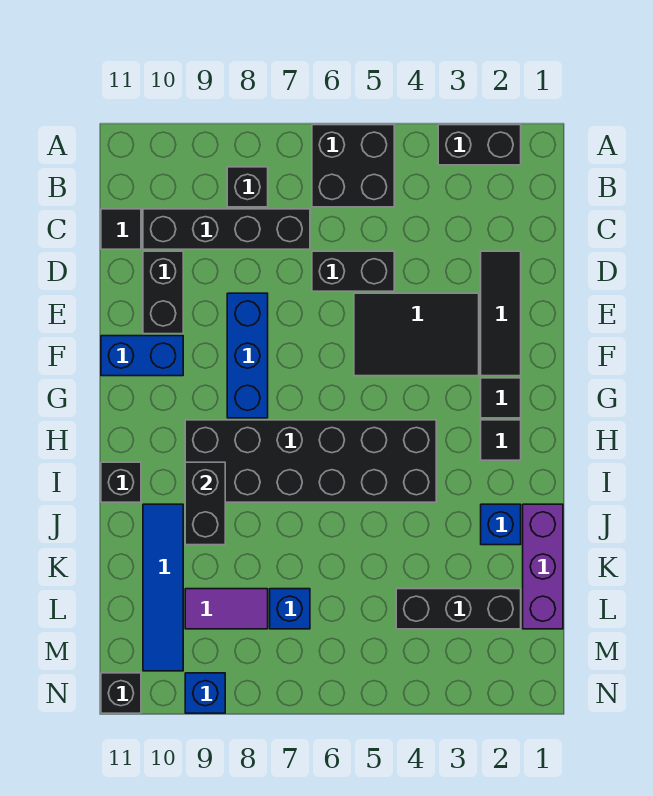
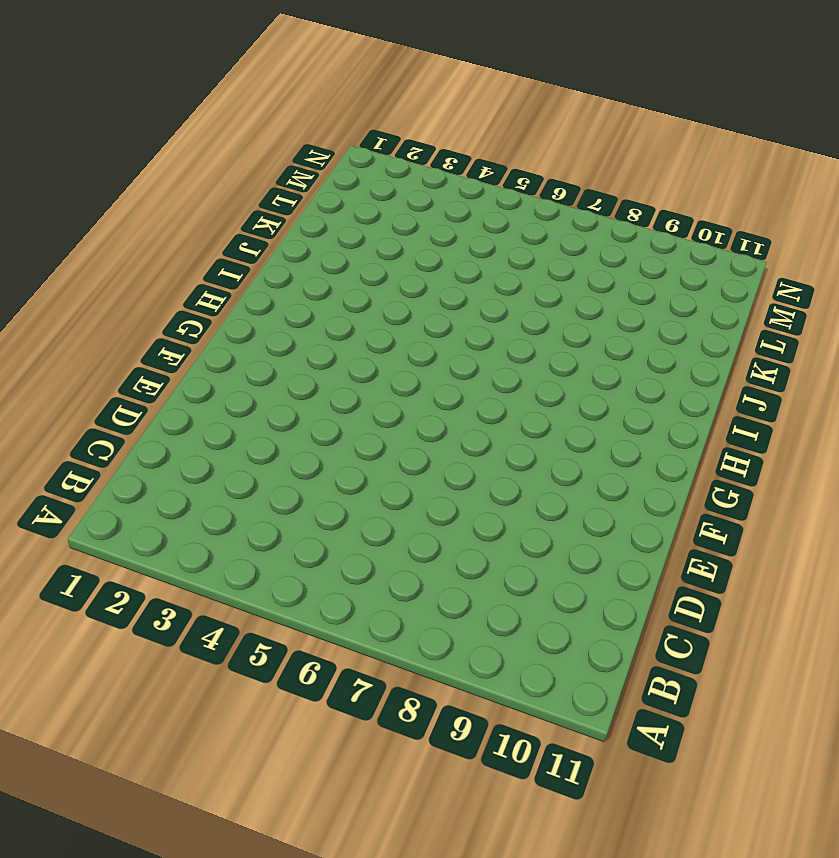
none -> black brick A2:A3 level 1
none -> black brick A5:B6 level 1
none -> black brick B8 level 1

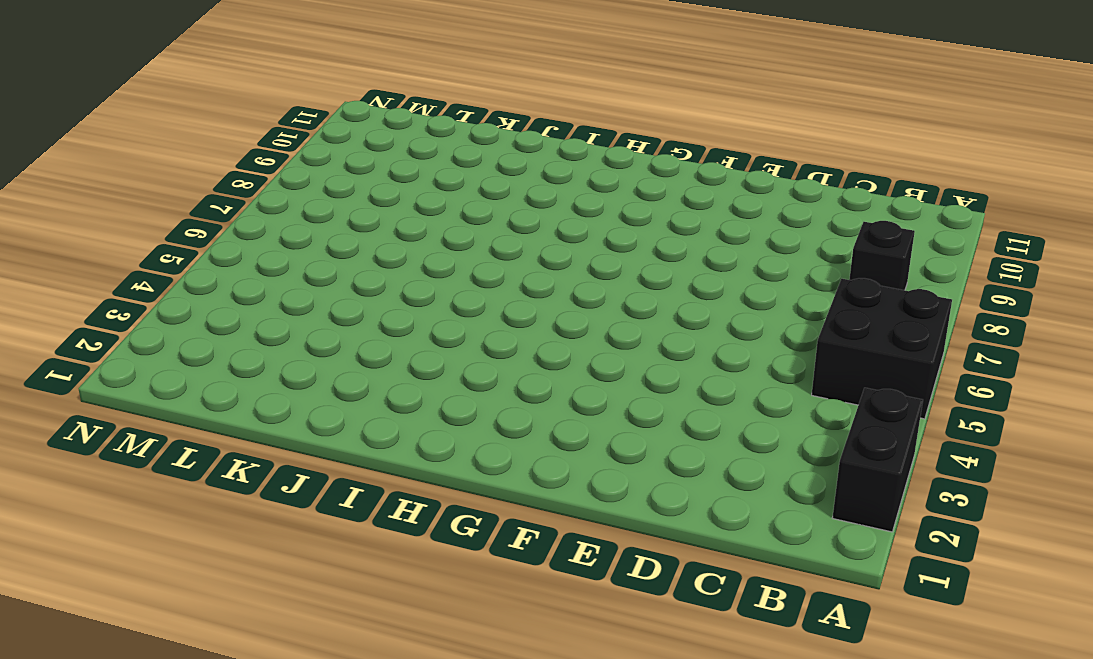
none -> black brick C7:C10 level 1
none -> black tile C11 level 1
none -> black tile D2:F2 level 1

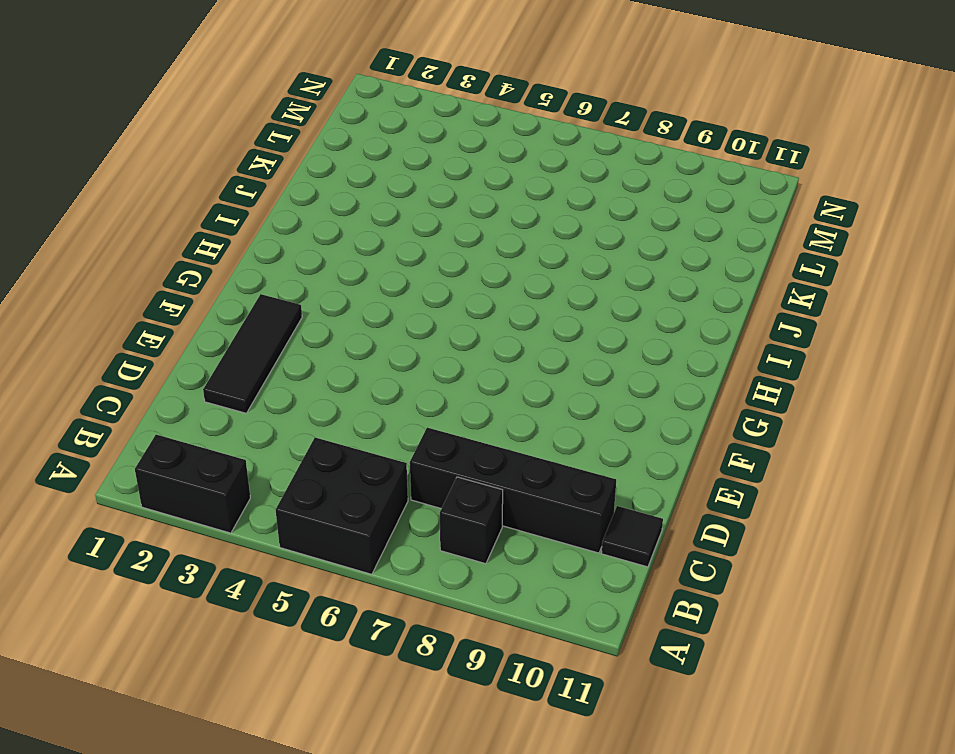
none -> black brick D5:D6 level 1
none -> black brick D10:E10 level 1
none -> black tile E3:F5 level 1

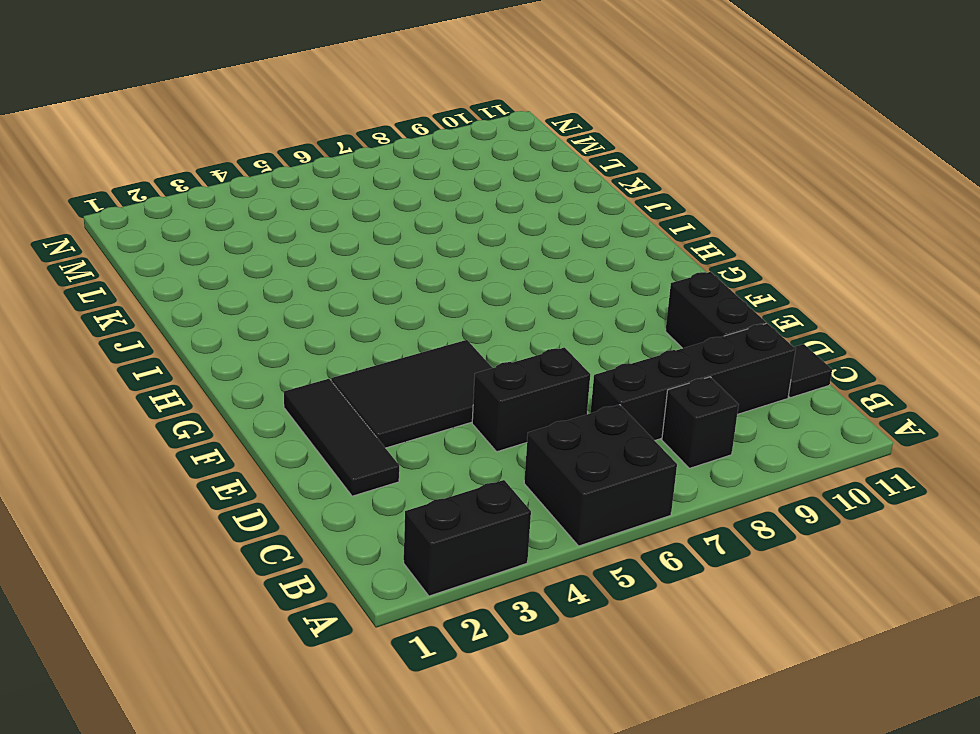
none -> blue brick E8:G8 level 1
none -> blue brick F10:F11 level 1
none -> black tile G2 level 1

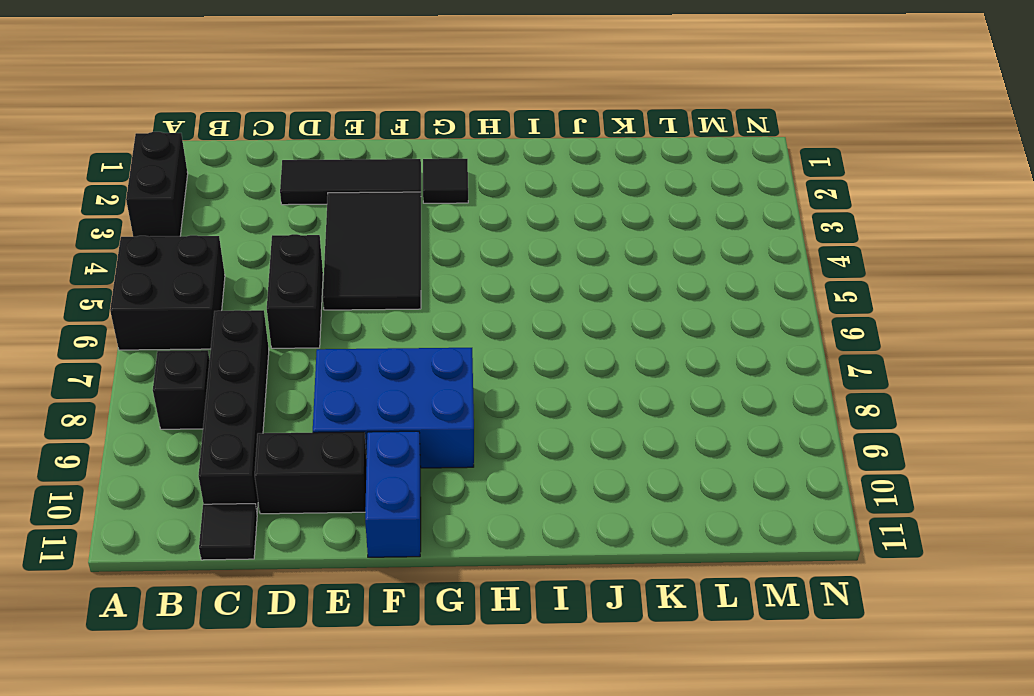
blue brick E8:G9 level 1 -> blue brick E8:G8 level 1
none -> black tile H2 level 1
none -> black brick H4:I9 level 1
none -> black brick I11 level 1

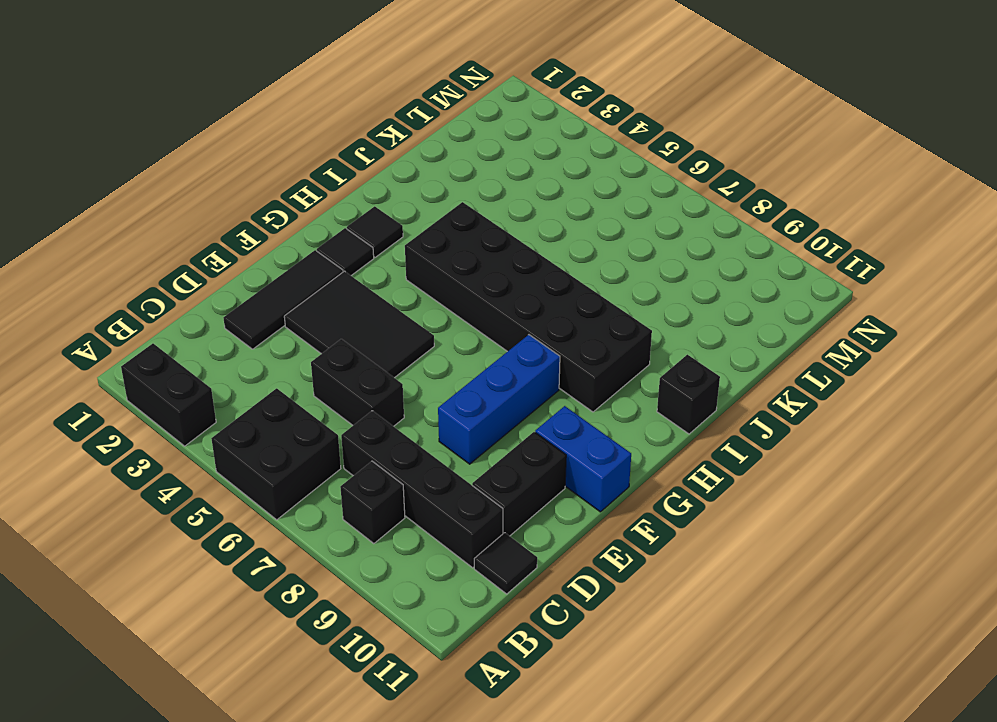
none -> purple brick J1:L1 level 1
none -> blue brick J2 level 1
none -> blue tile J10:M10 level 1

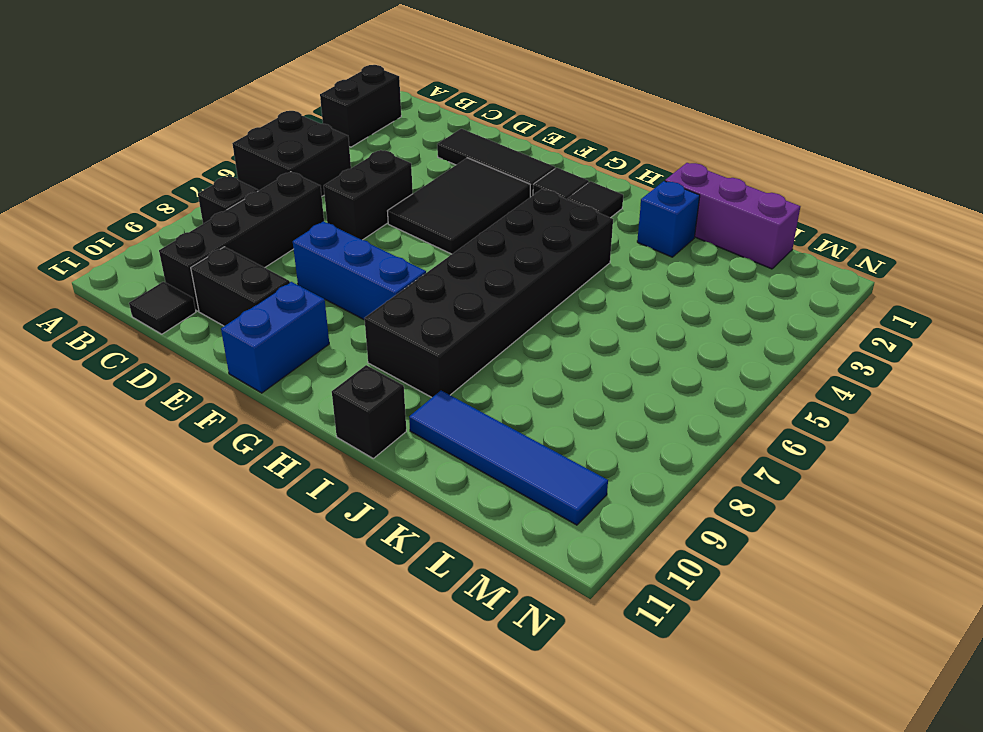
none -> black brick L2:L4 level 1
none -> blue brick L7 level 1
none -> purple tile L8:L9 level 1

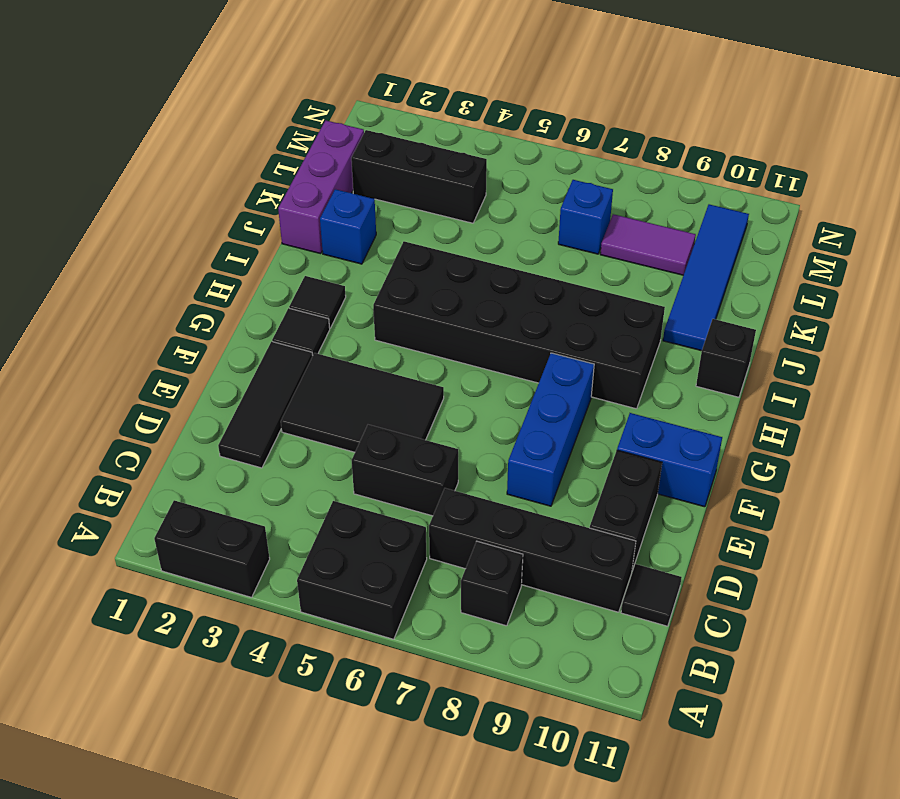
none -> blue brick N9 level 1
none -> black brick N11 level 1
none -> black brick I9:J9 level 2

